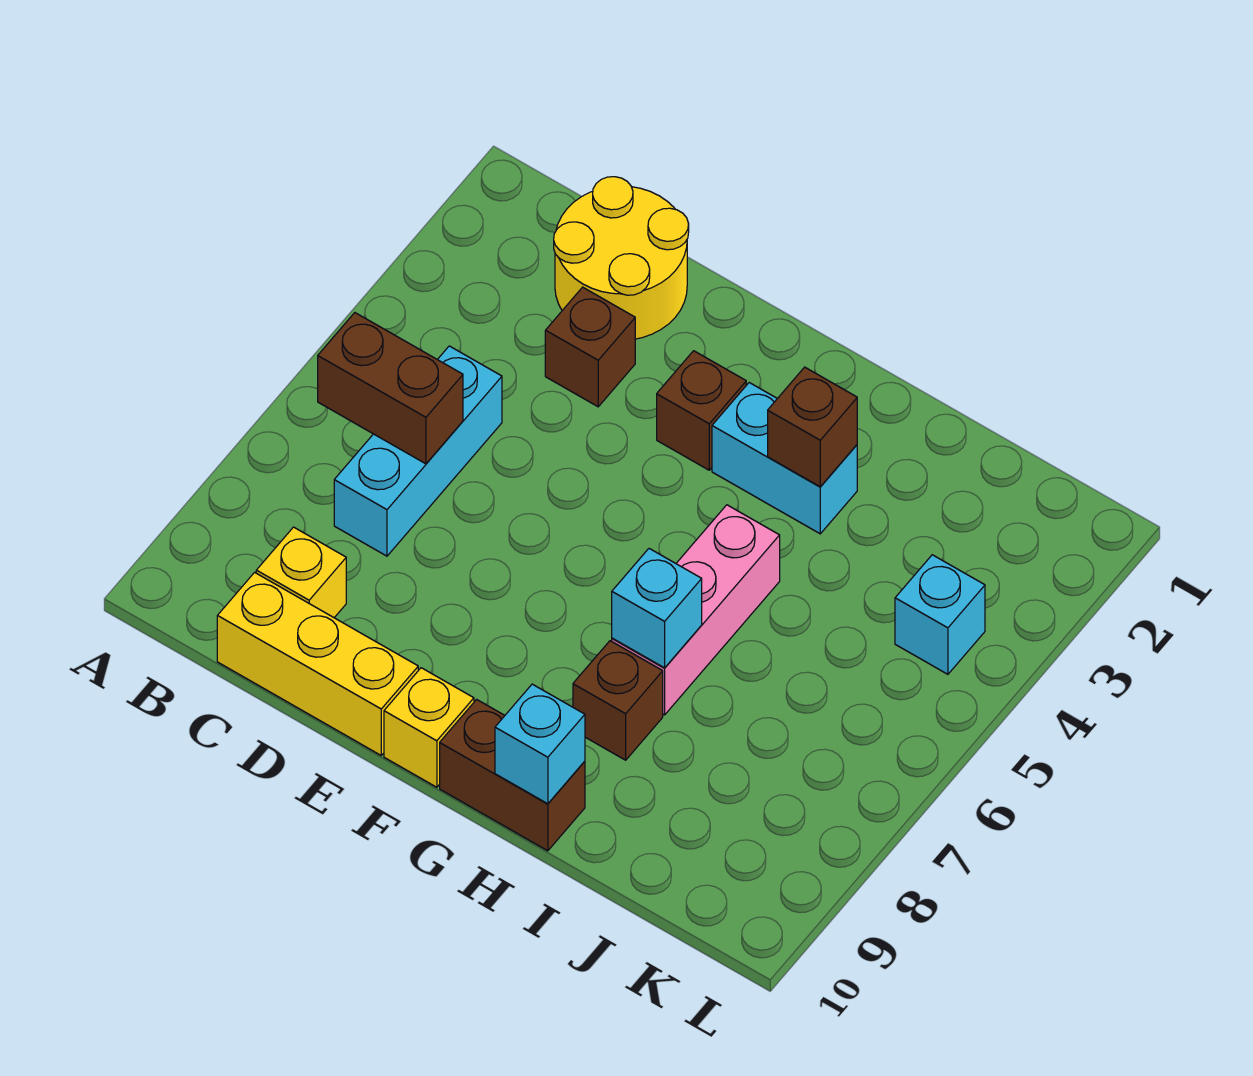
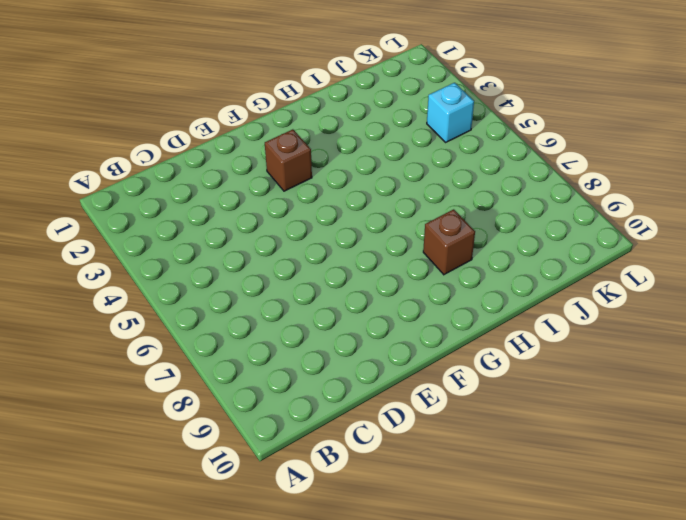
none -> yellow round brick C1:D2 level 1
none -> cyan brick C5:C7 level 1
none -> yellow brick C9 level 1

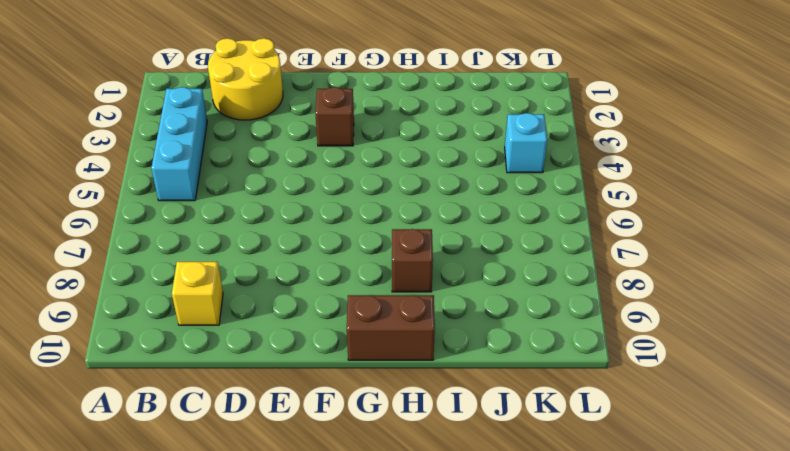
cyan brick B3:B5 level 1 -> cyan brick C5:C7 level 1
none -> yellow brick C10:E10 level 1
none -> brown brick D3 level 1
none -> yellow brick F10 level 1

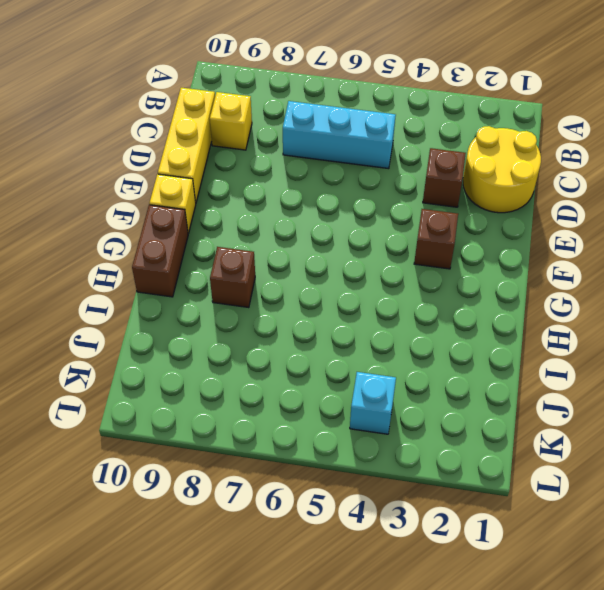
none -> cyan brick G3:H3 level 1
none -> pink brick H5:H7 level 1
none -> brown brick B6:C6 level 2

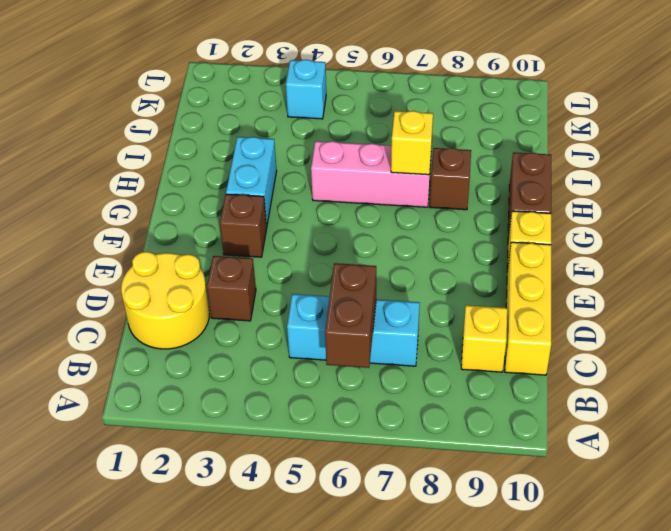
yellow brick H7 level 2 -> cyan brick H7 level 2
none -> brown brick H3 level 2
none -> cyan brick H10 level 2

